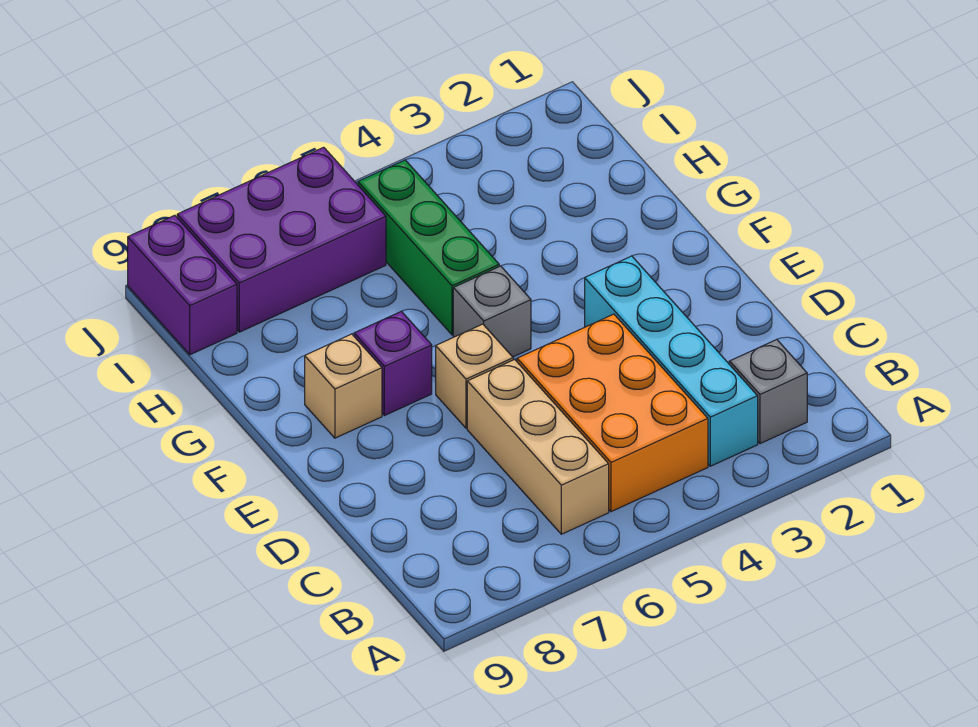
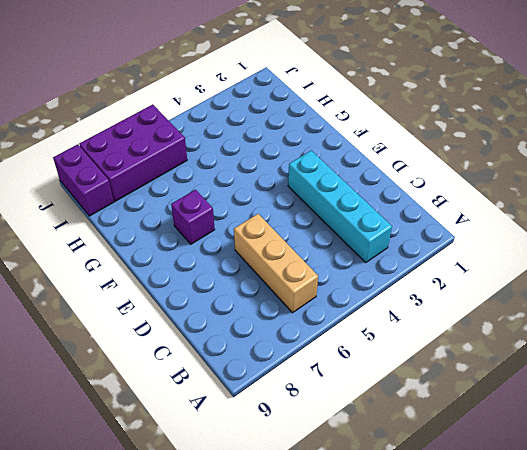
none -> grey brick B2 level 1
none -> orange brick B4:D5 level 1

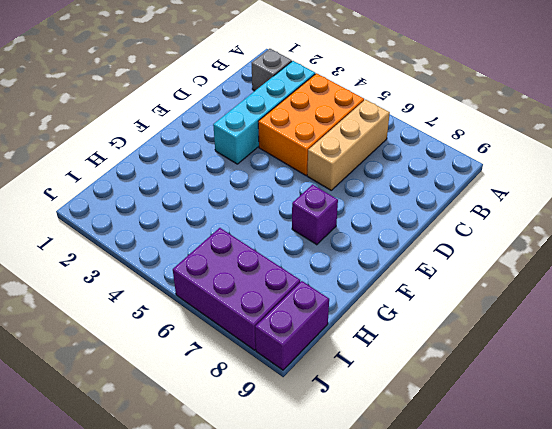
none -> tan brick E6 level 1
none -> grey brick F5 level 1

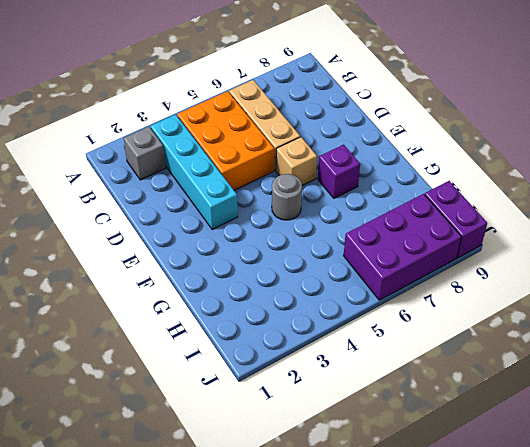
grey round brick F5 level 1 -> grey brick F5 level 1
none -> tan brick F8 level 1
none -> green brick G5:I5 level 1

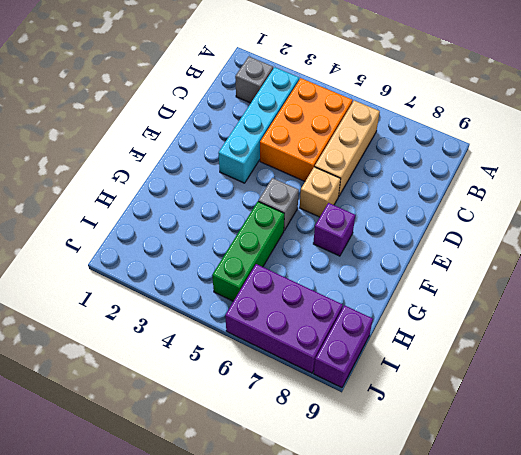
none -> tan brick F8 level 1

